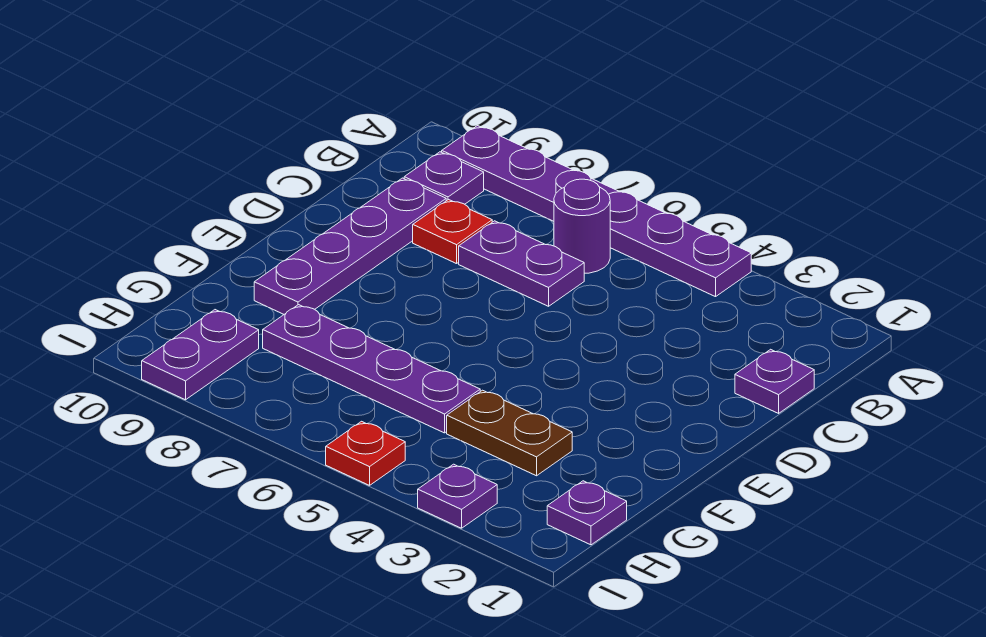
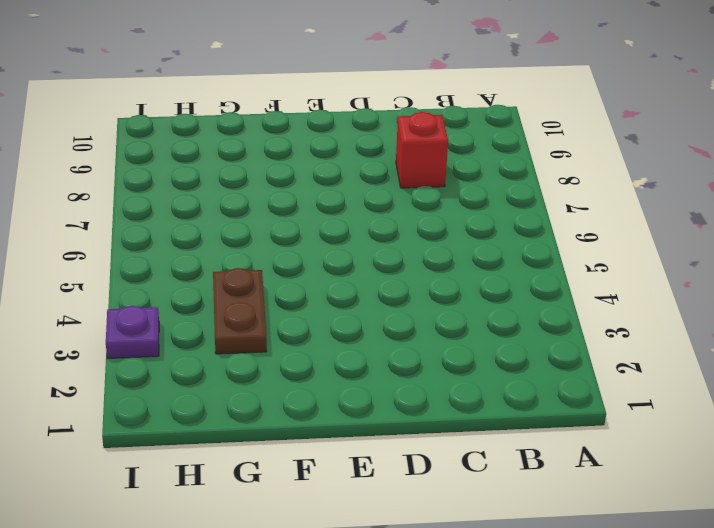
red brick C8 level 1 -> red plate C8 level 1
none -> purple plate A4:A9 level 1
none -> purple round brick B6 level 1
none -> purple plate B9 level 1

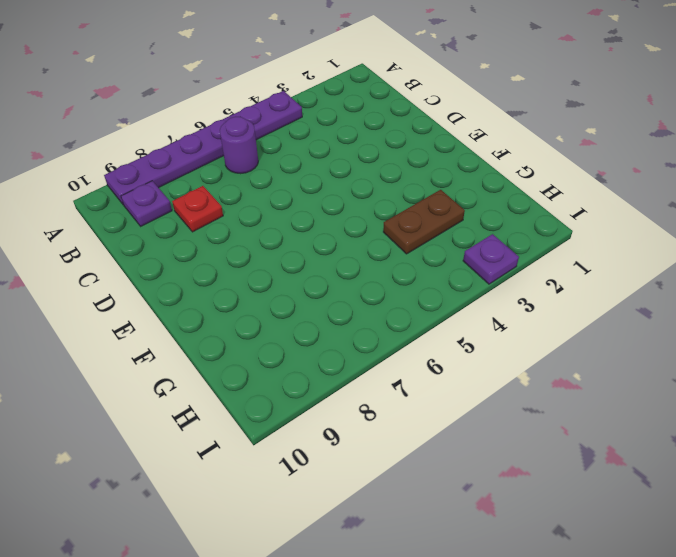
none -> purple plate C1 level 1
none -> purple plate C6:C7 level 1
none -> purple plate C9:F9 level 1

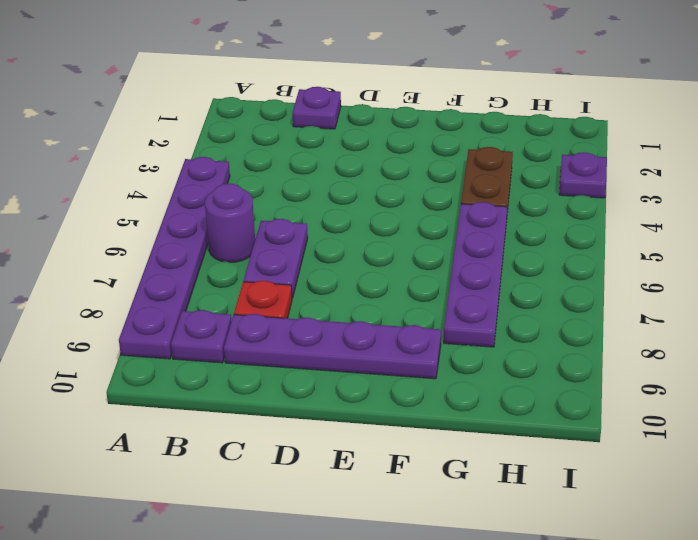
none -> purple plate H1 level 1
none -> purple plate H9:I9 level 1
none -> red plate I5 level 1

